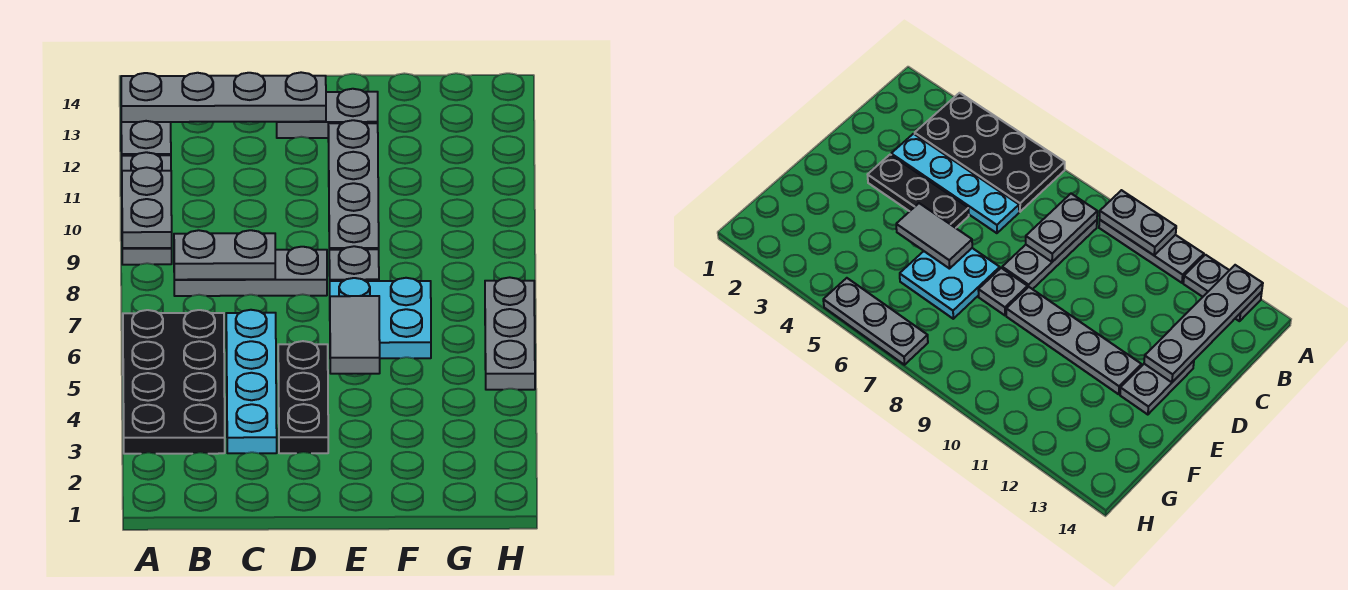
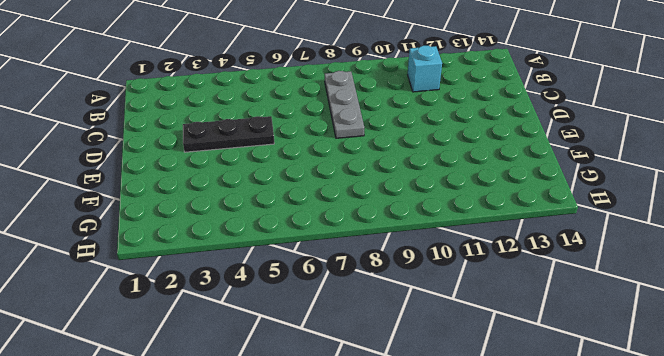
cyan brick B11 level 1 -> none
none -> black plate A3:B6 level 1
none -> grey plate A9:A11 level 1
none -> grey plate A12:A13 level 1

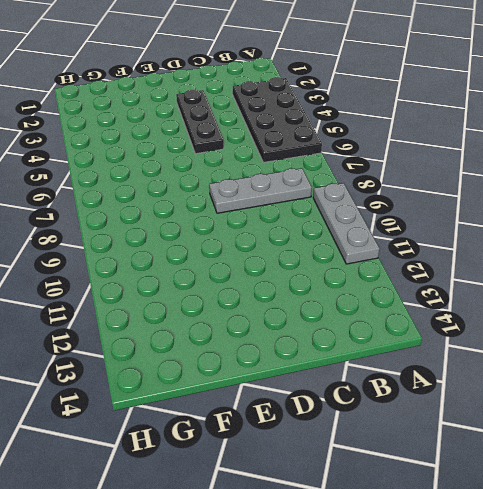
none -> grey plate A12:A13 level 1
none -> cyan plate C3:C6 level 1
none -> grey plate D13:E13 level 1

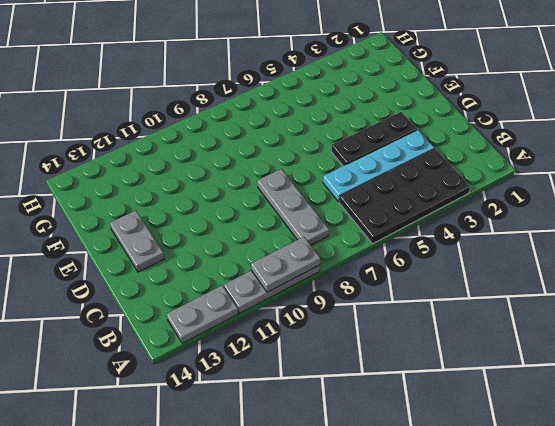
none -> cyan plate E6:F7 level 1
none -> grey plate E8 level 1
none -> grey plate E9:E12 level 1

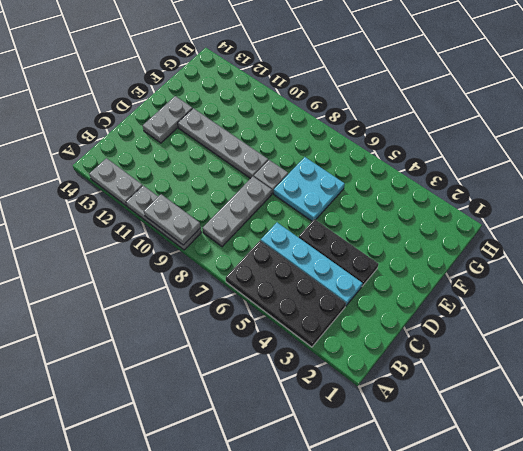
none -> grey plate H5:H7 level 1
none -> grey plate A13:D13 level 2
none -> grey plate B8:C8 level 2

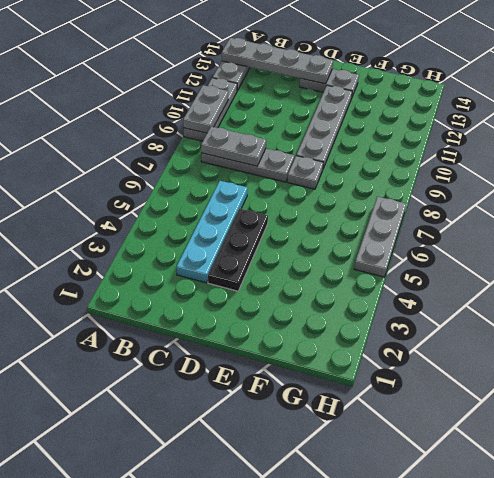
none -> black plate A3:B6 level 1
none -> cyan plate E6:F7 level 1
none -> grey tile E5:E6 level 2

